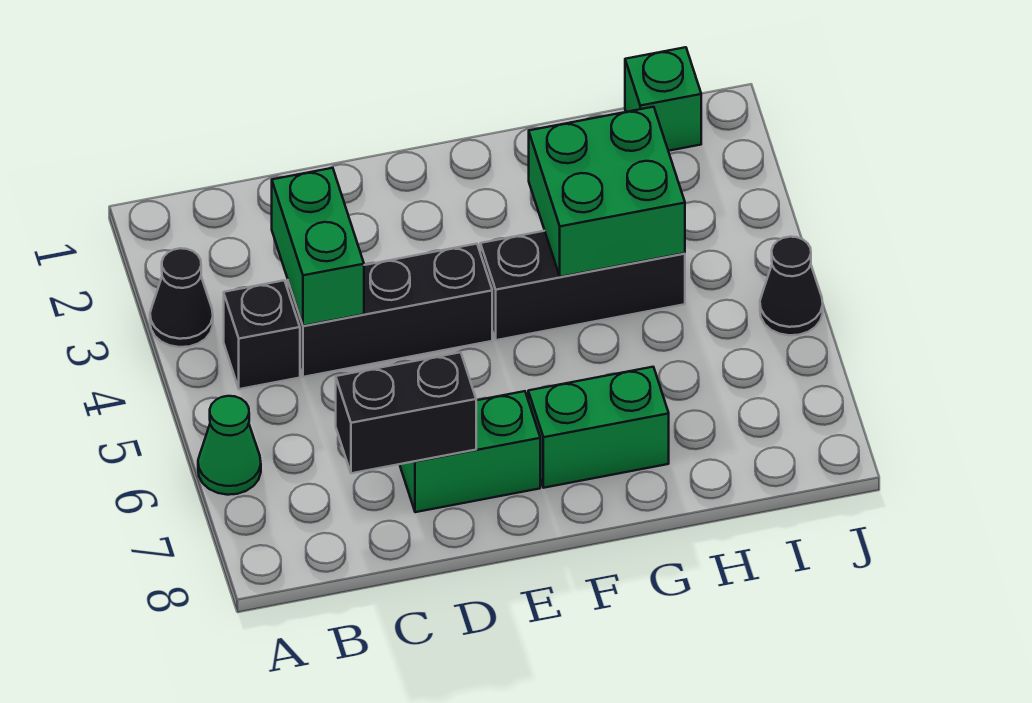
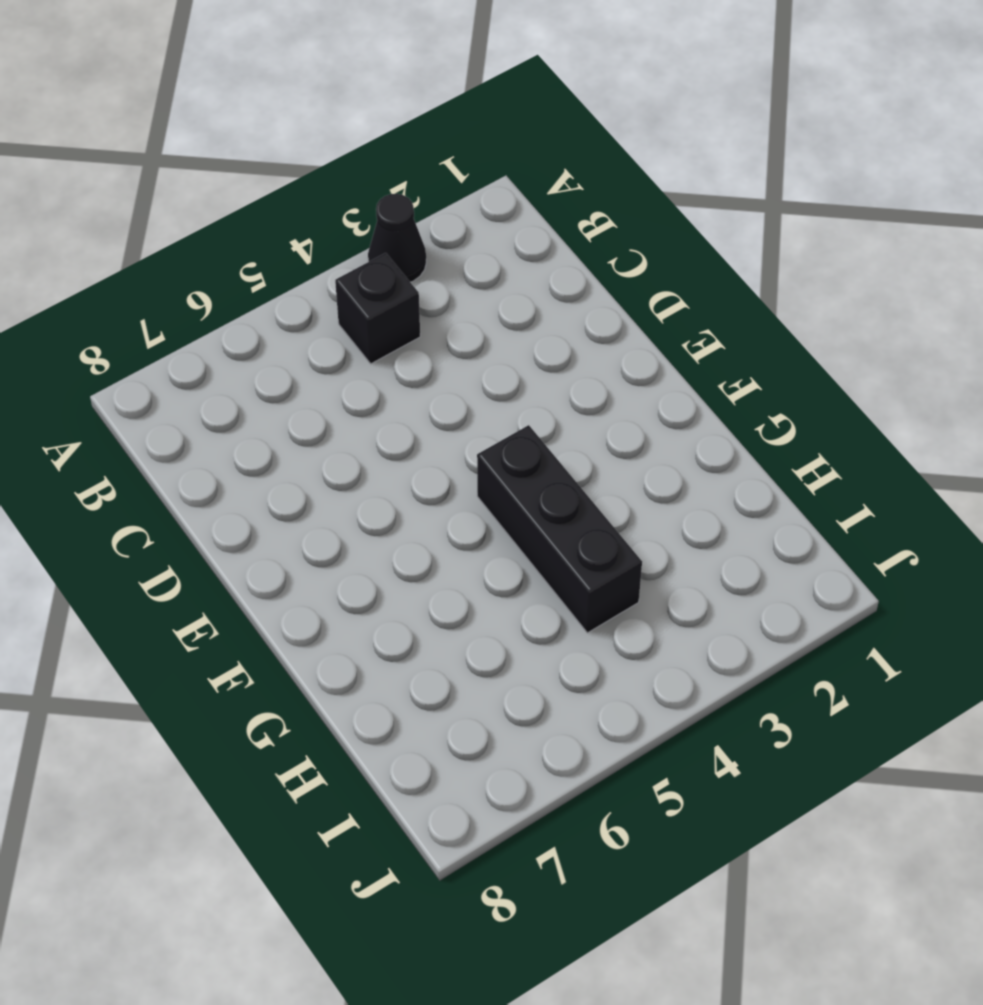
none -> green cone A6 level 1
none -> black brick C4:E4 level 1
none -> green brick D7:E7 level 1

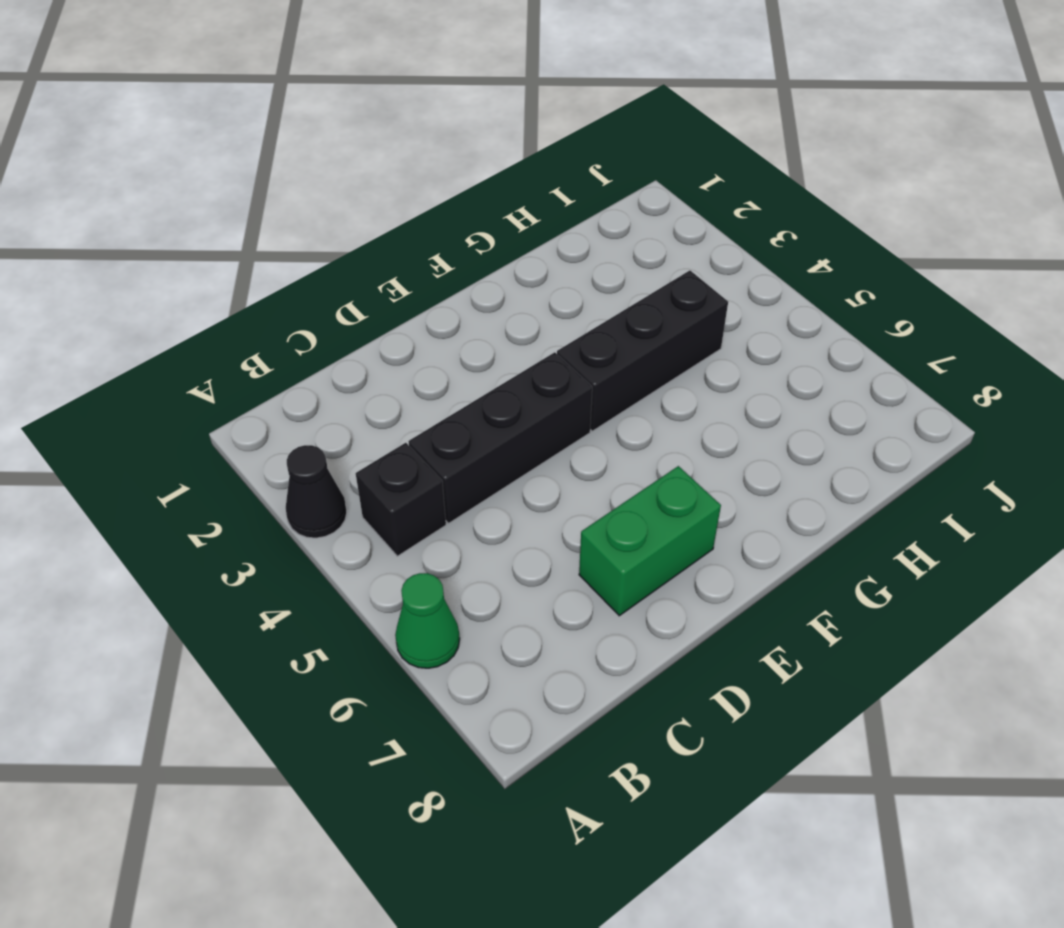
none -> green brick F7:G7 level 1
none -> green brick I1 level 1
none -> black cone J5 level 1

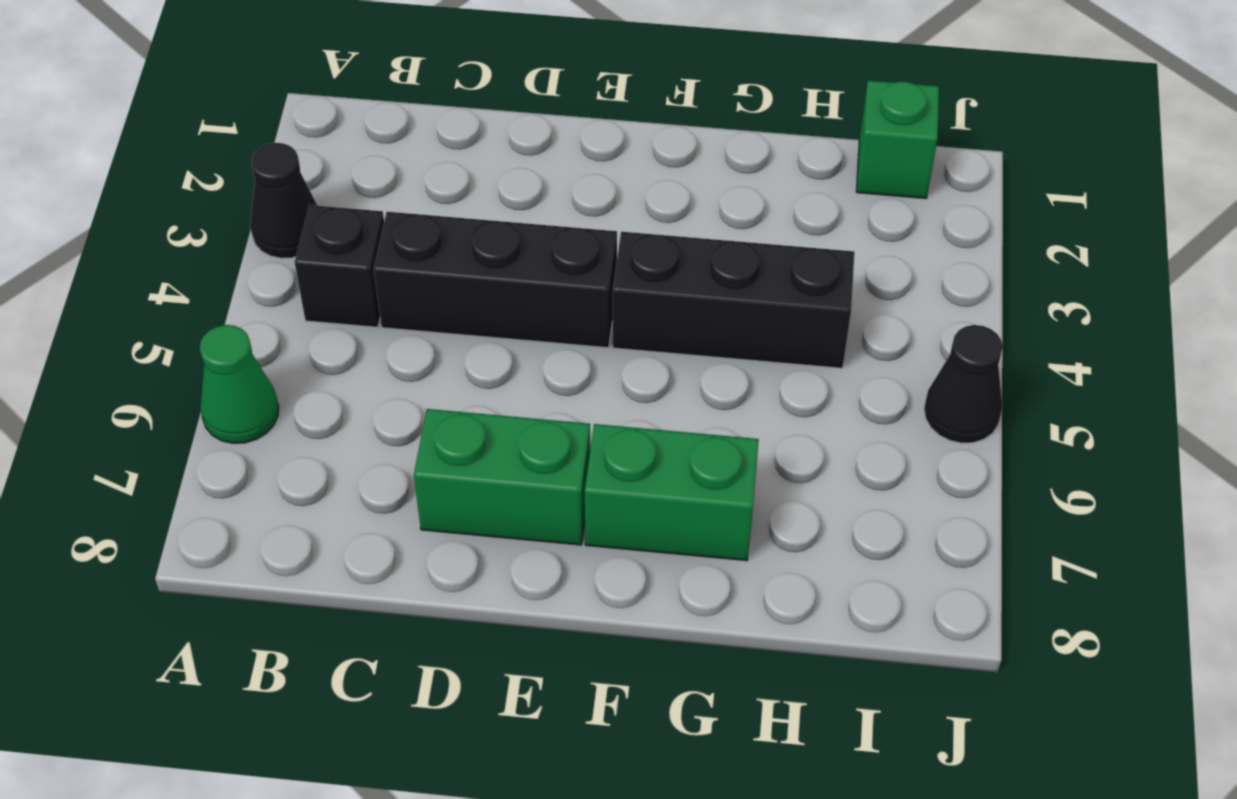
none -> green brick C3:C4 level 2
none -> black brick C7:D7 level 2
none -> green brick G3:H4 level 2

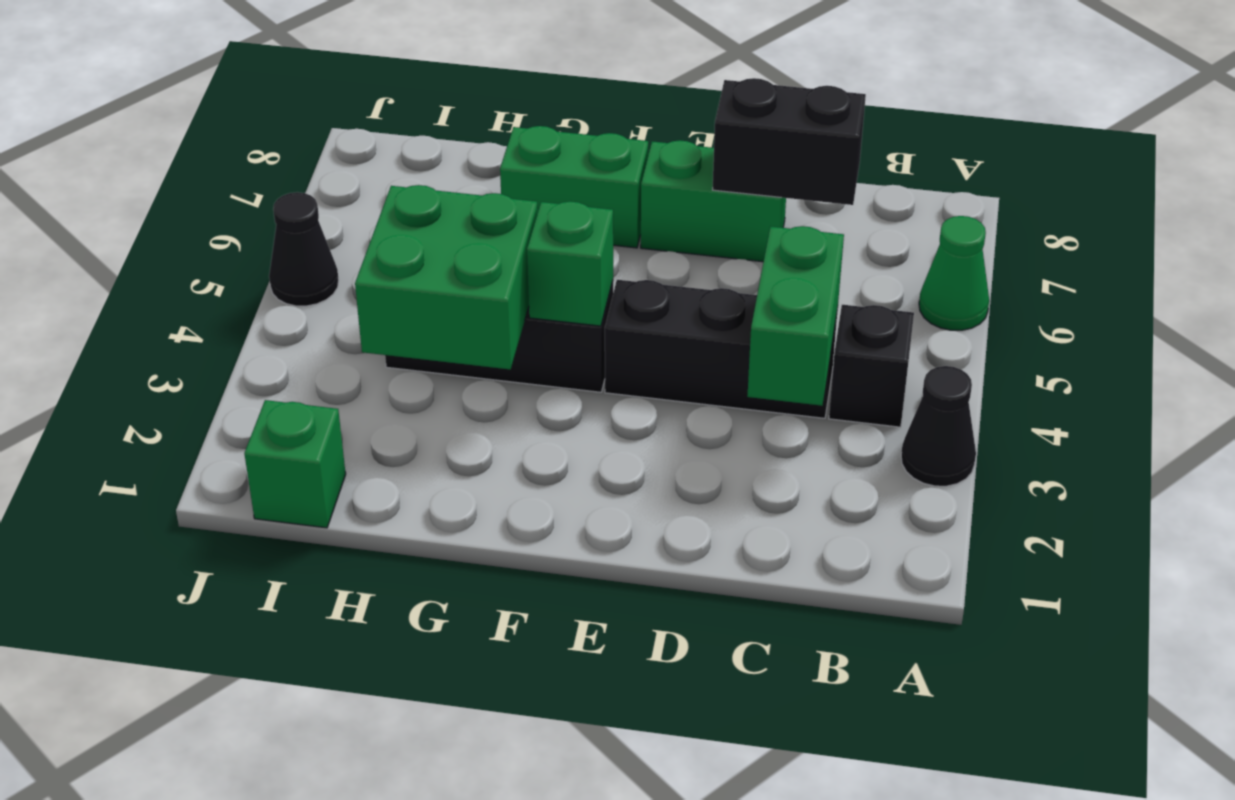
green brick F4 level 2 -> none

